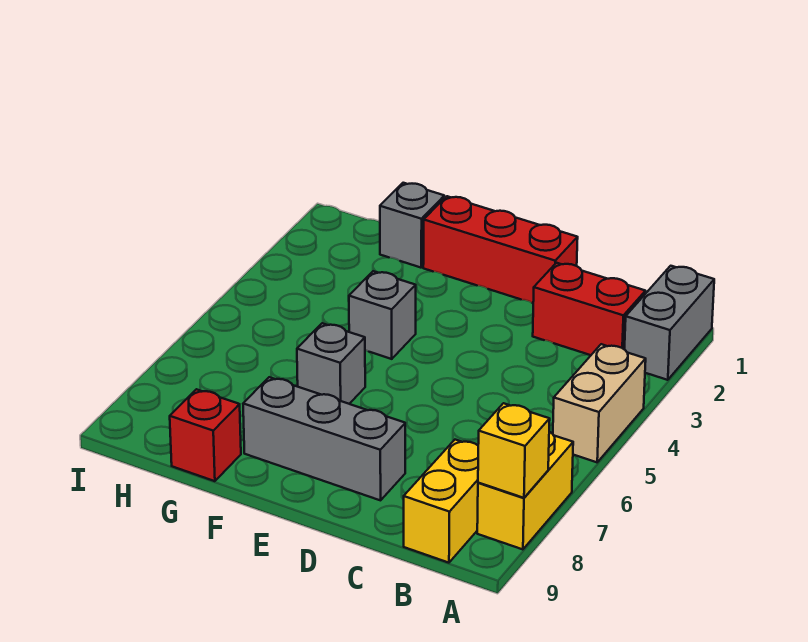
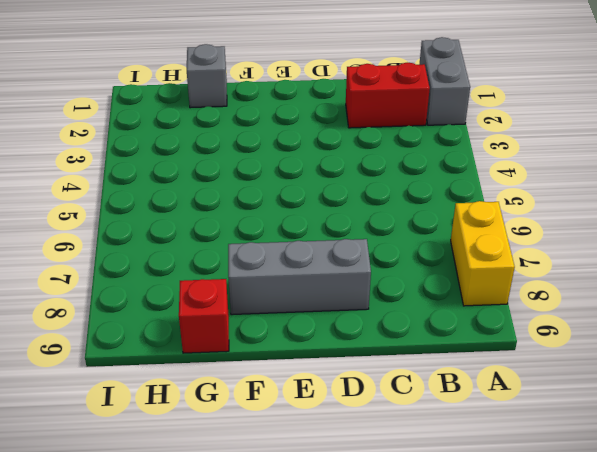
none -> tan brick A4:A5 level 1
none -> yellow brick B8:B9 level 1
none -> red brick D1:F1 level 1

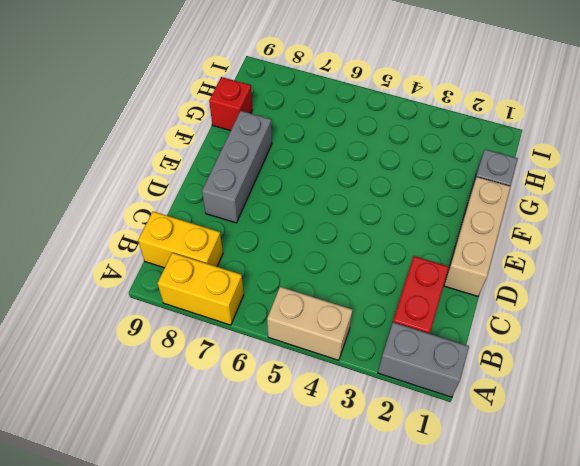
tan brick D1:F1 level 1 -> red brick D1:F1 level 1
none -> grey brick F4 level 1
none -> grey brick F6 level 1
none -> yellow brick A8 level 2

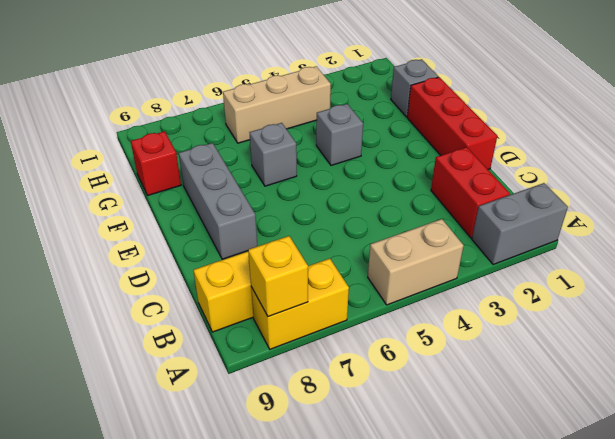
tan brick H4:H6 level 1 -> none

